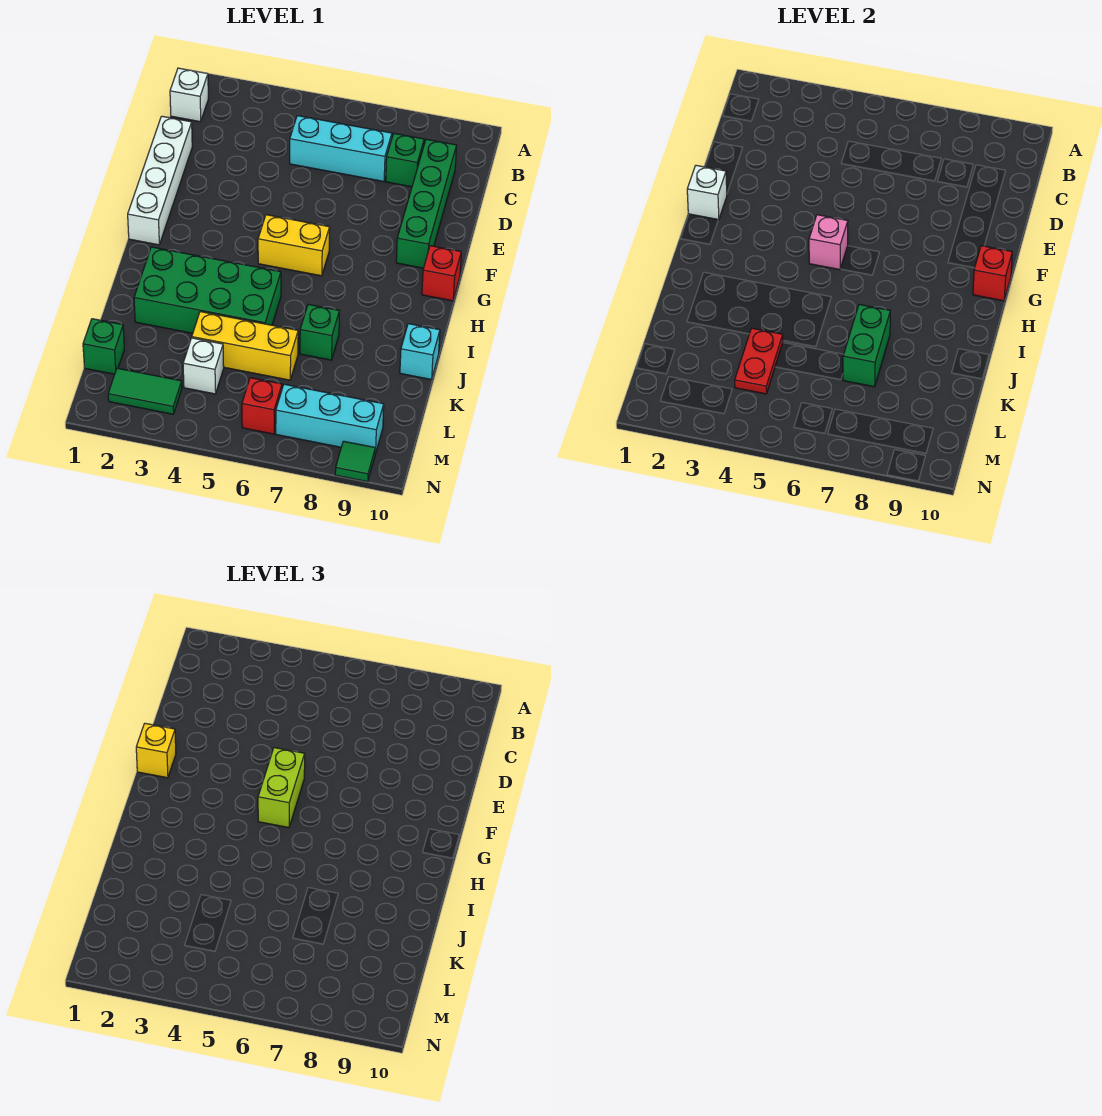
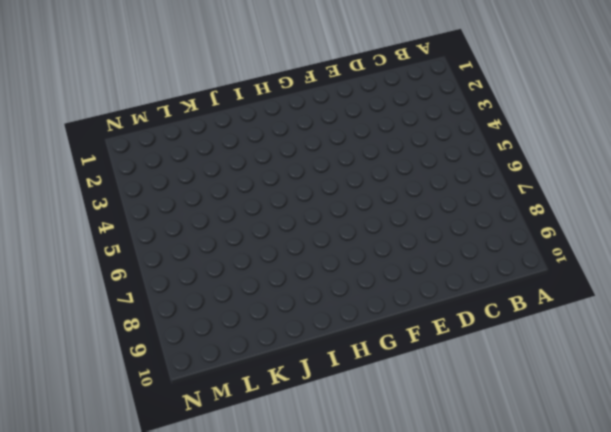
none -> white brick B1 level 1
none -> cyan brick C5:C7 level 1
none -> green brick C8 level 1

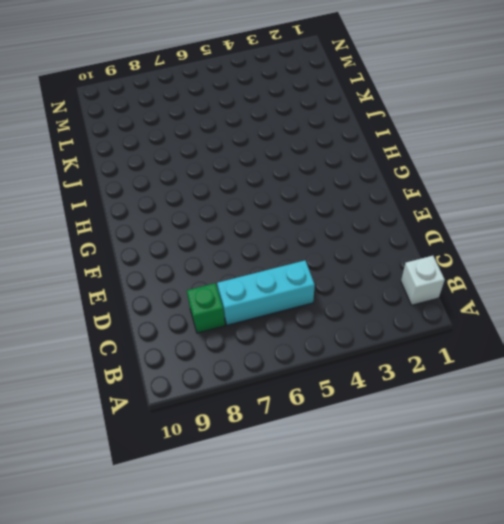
none -> green brick C9:F9 level 1
none -> white brick D1:G1 level 1
none -> yellow brick G5:G6 level 1

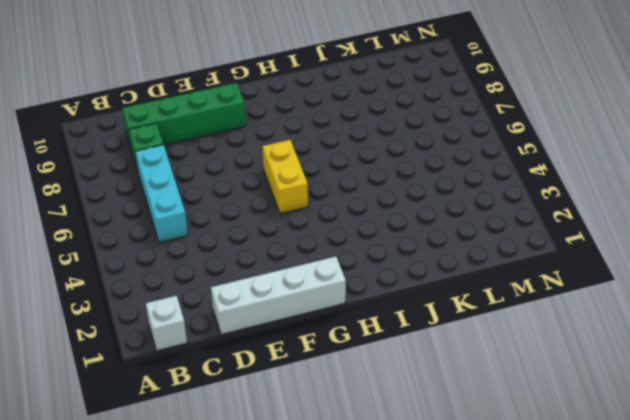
none -> red brick G10 level 1
none -> green brick I2:J5 level 1
none -> green brick J7 level 1

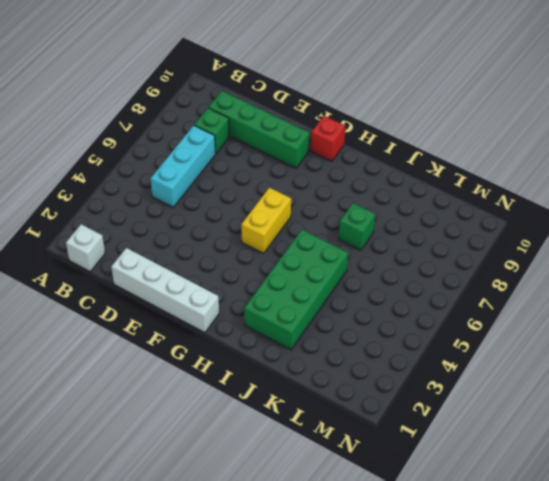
none -> cyan brick J10 level 1
none -> yellow brick K4:K6 level 1
none -> green brick L1 level 1

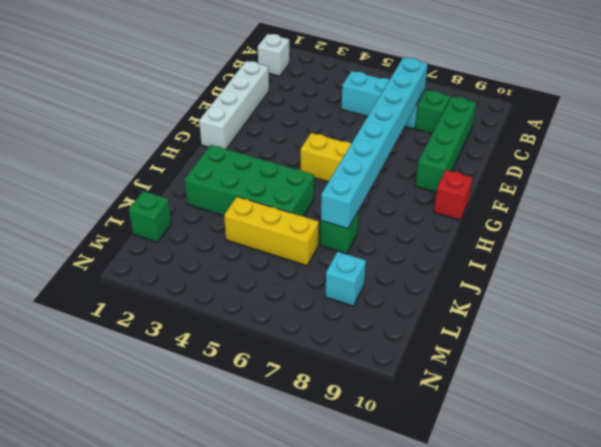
cyan brick C7:J7 level 2 -> green brick J7:K7 level 2
cyan brick L8 level 1 -> cyan brick J10 level 1
none -> white brick L4 level 1
none -> green tile M2:M3 level 1
none -> red brick M6 level 1

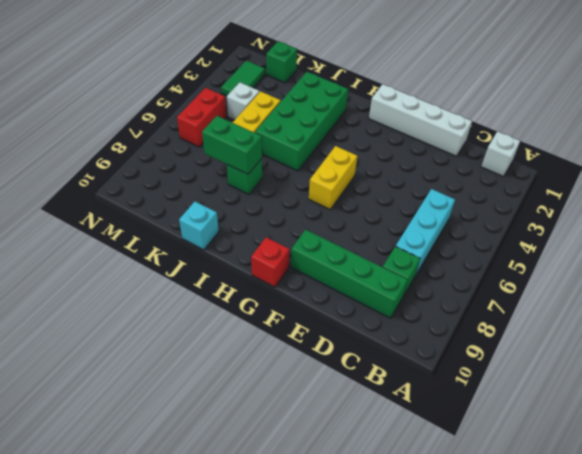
red brick M5:M6 level 1 -> red brick M6 level 1
none -> cyan brick M7:M9 level 1
none -> green tile N9 level 1
none -> white brick F1 level 2

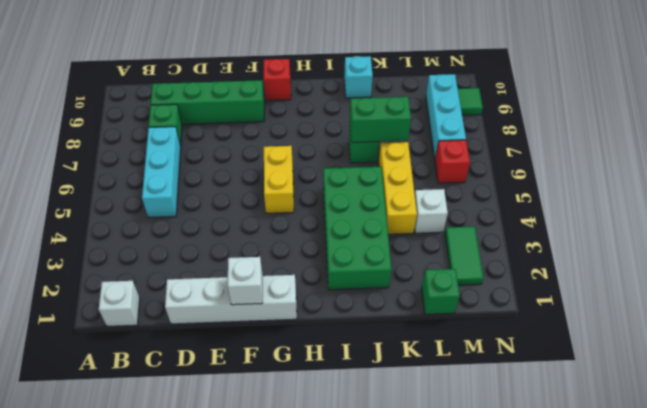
none -> pink brick G5 level 2
none -> red brick G10 level 2
none -> red plate K4:L4 level 2

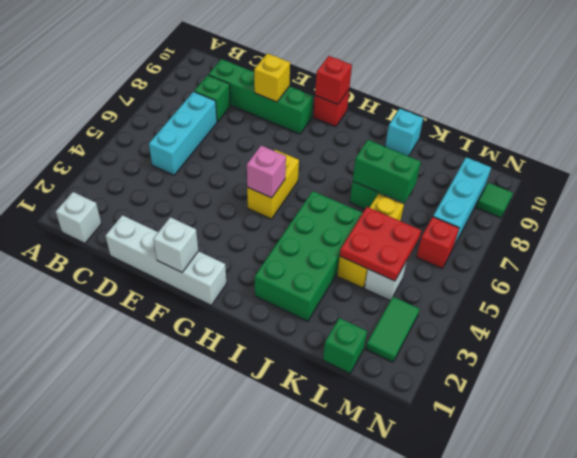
yellow brick E9 level 2 -> yellow brick F1 level 3
red plate K4:L5 level 2 -> red plate K4:L4 level 2
none -> lime brick F5:G5 level 3

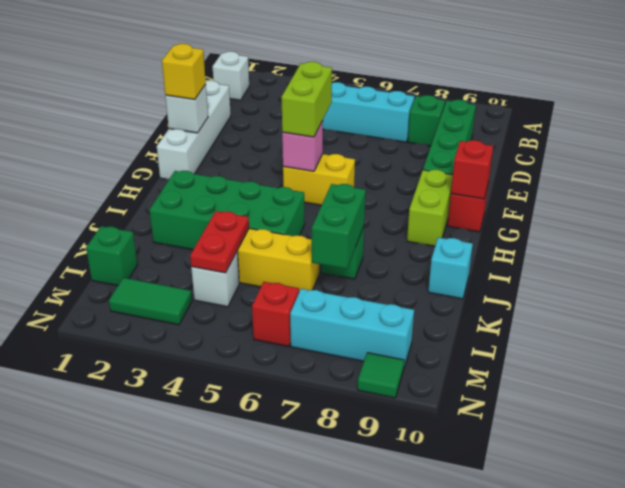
lime brick G9:H9 level 1 -> none

